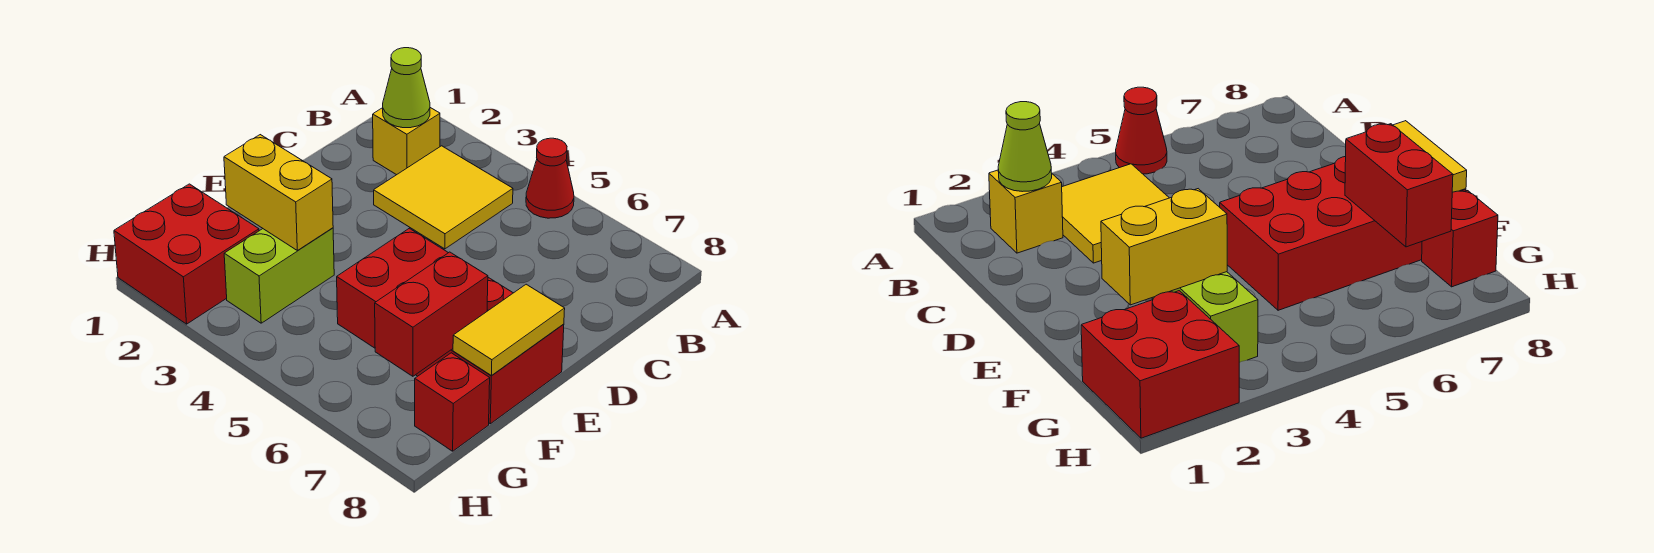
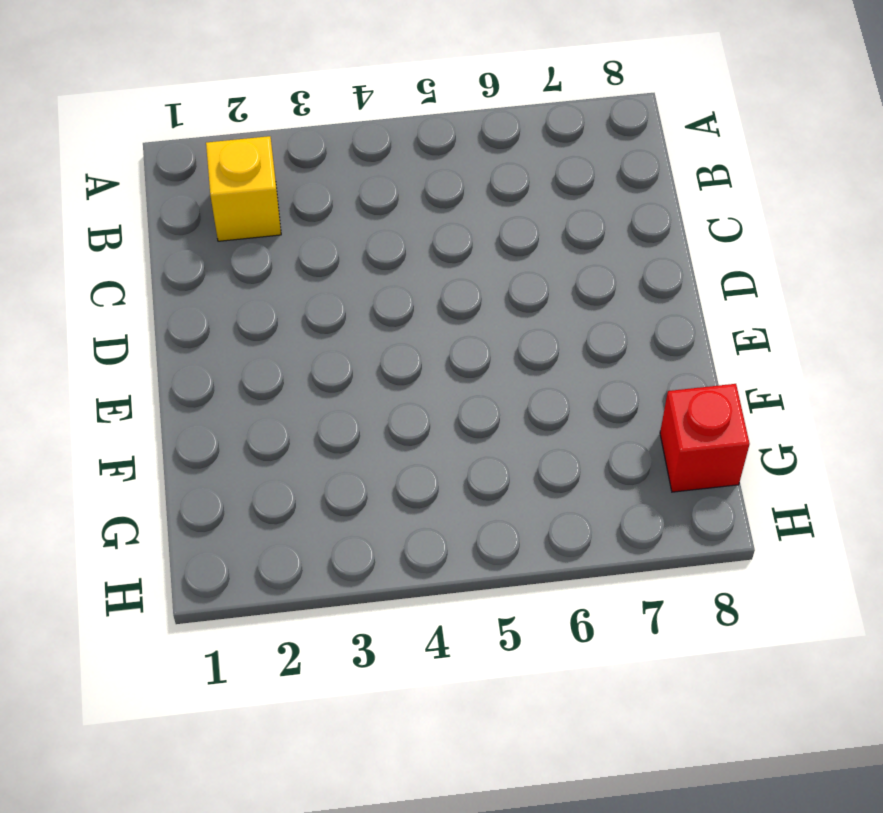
none -> red cone A5 level 1
none -> yellow tile B3:C4 level 1

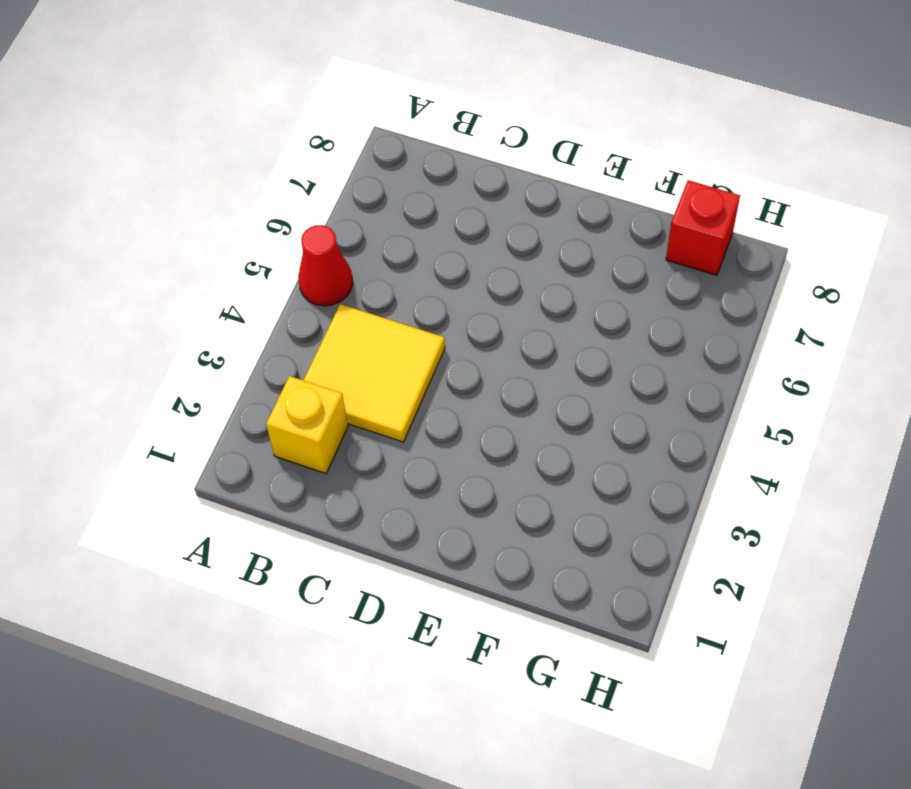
none -> red brick E5:F8 level 1
none -> lime brick F3:G3 level 1

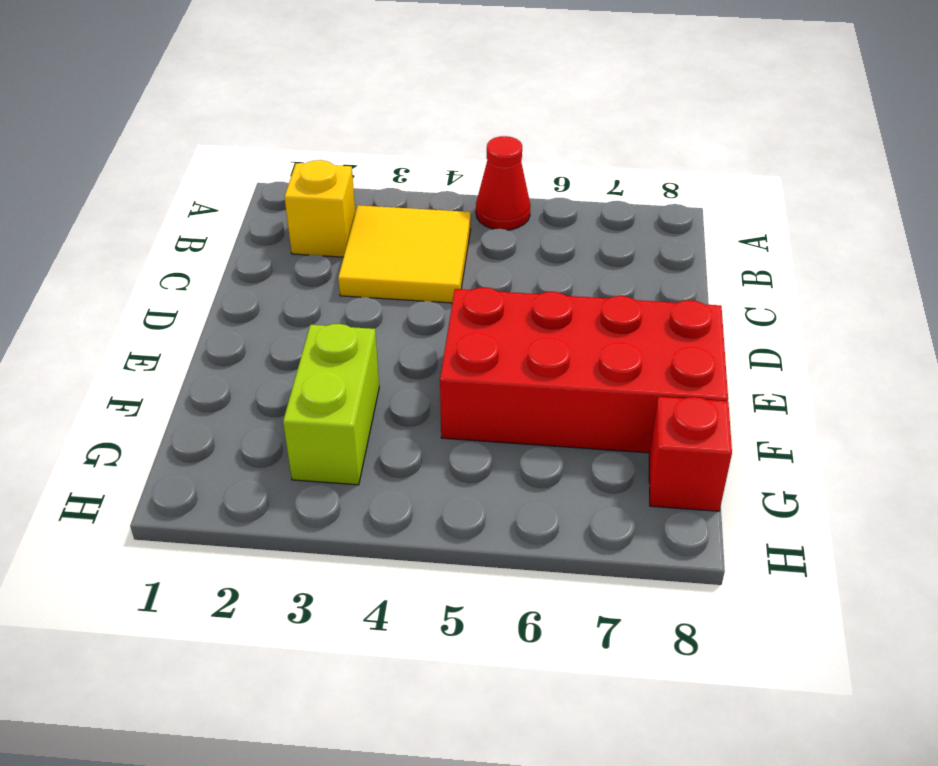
none -> red brick G1:H2 level 1
none -> lime cone B2 level 2

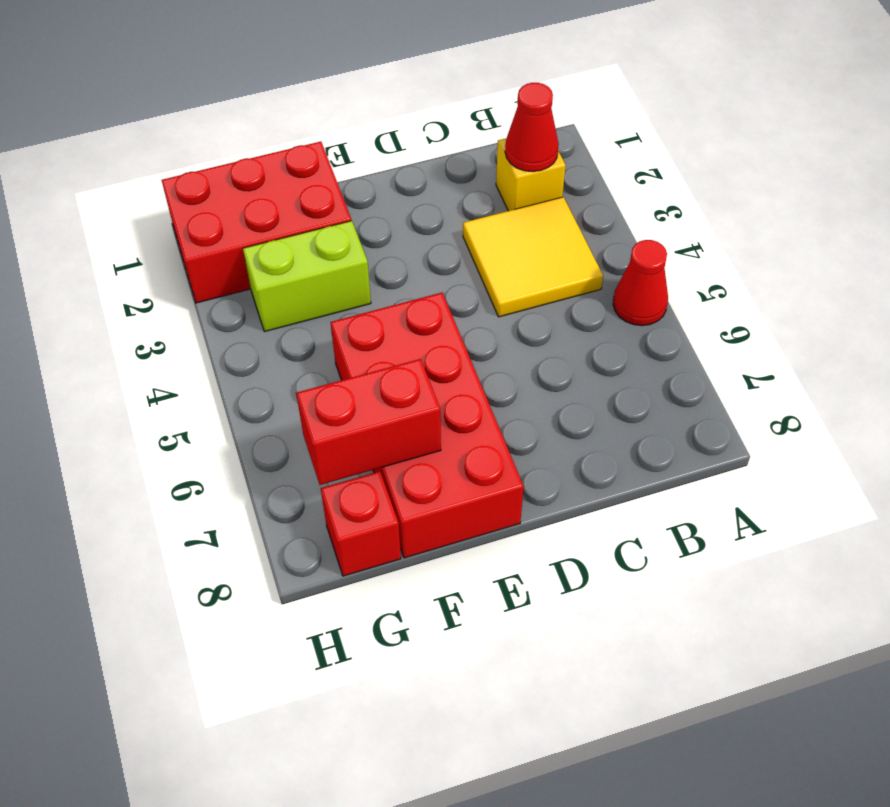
red cone B2 level 2 -> lime cone B2 level 2
red brick F1:H2 level 1 -> red brick G1:H2 level 1
none -> yellow tile E8:F8 level 2
none -> yellow brick F2:F3 level 2

